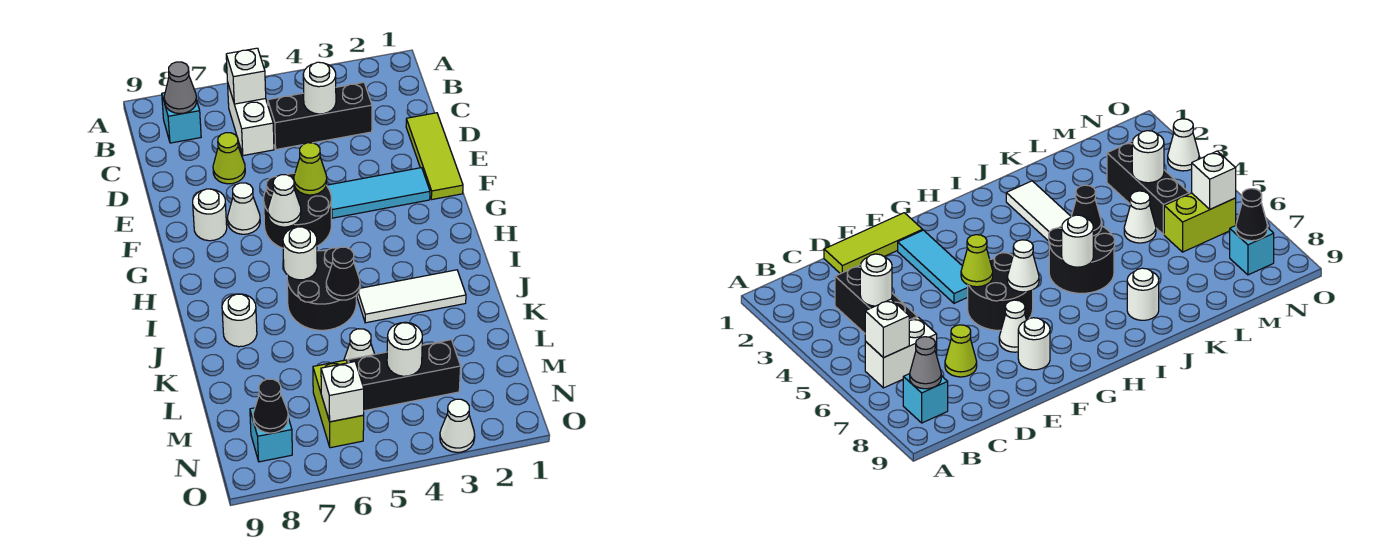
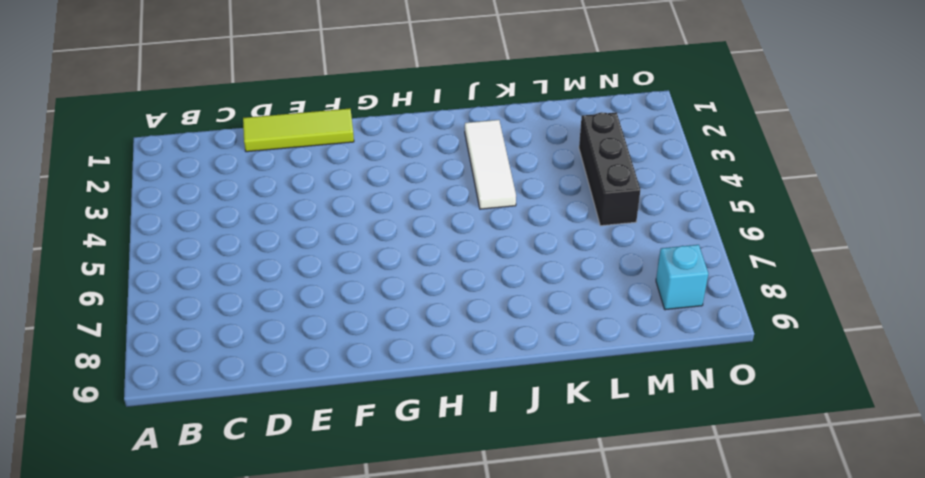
none -> white brick B6:C6 level 1
none -> cyan brick B8 level 1
none -> black brick C3:C5 level 1

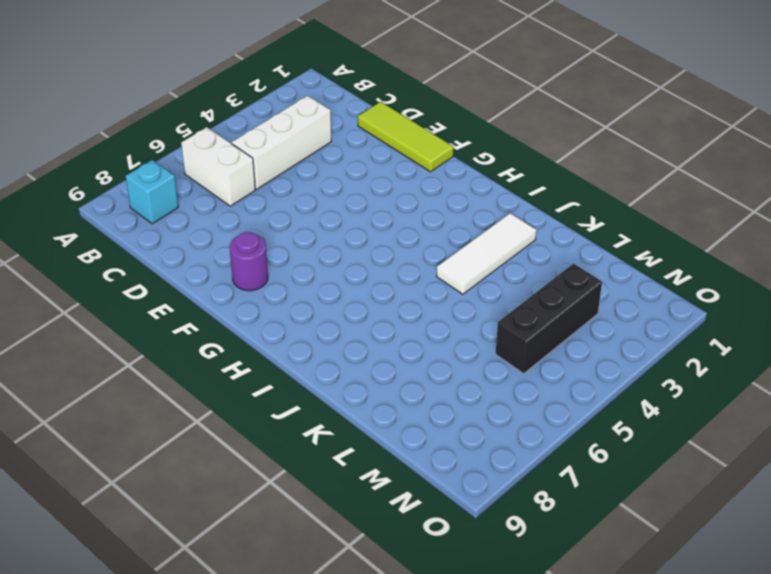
white brick C3:C5 level 1 -> black brick C3:C5 level 1
purple round brick F8 level 1 -> white round brick F8 level 1
none -> lime cone D7 level 1
none -> cyan tile F2:F4 level 1
none -> black round brick F5:G6 level 1

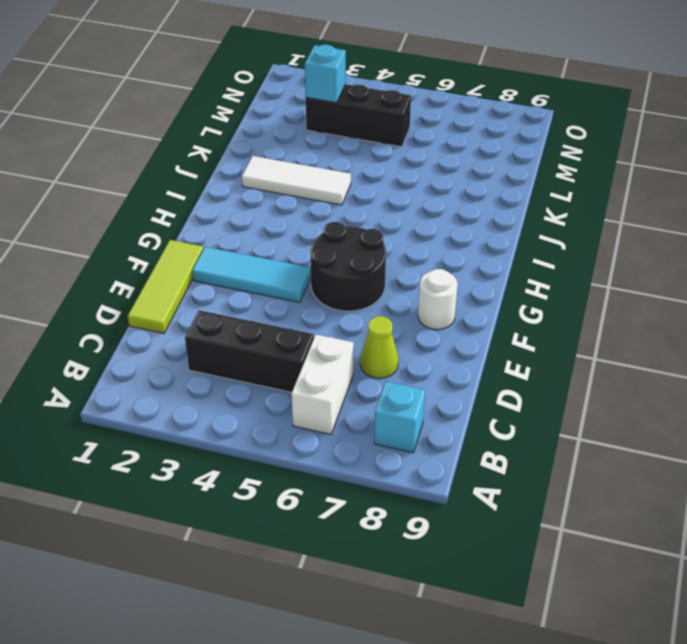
cyan brick M3 level 2 -> cyan brick N8 level 1
none -> white cone F7 level 1
none -> black round brick I5:J6 level 1
none -> white round brick J8 level 1

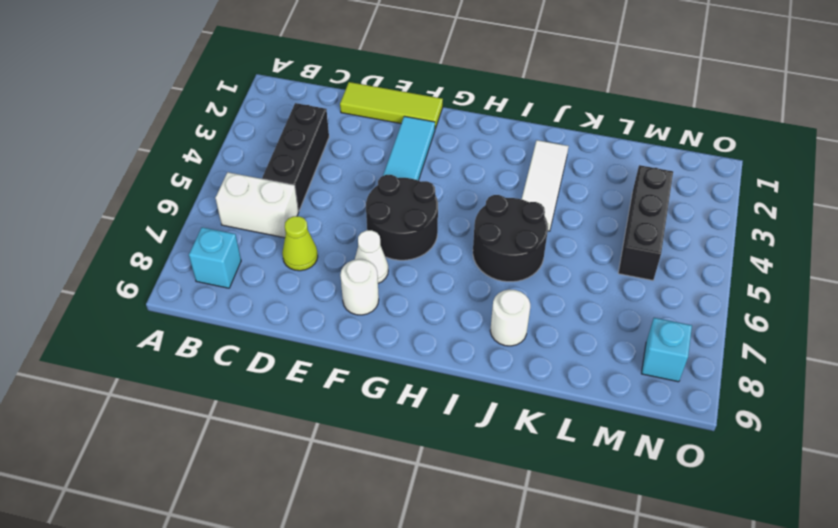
none -> white cone L5 level 1
none -> lime brick M6:N6 level 1
none -> white cone O3 level 1

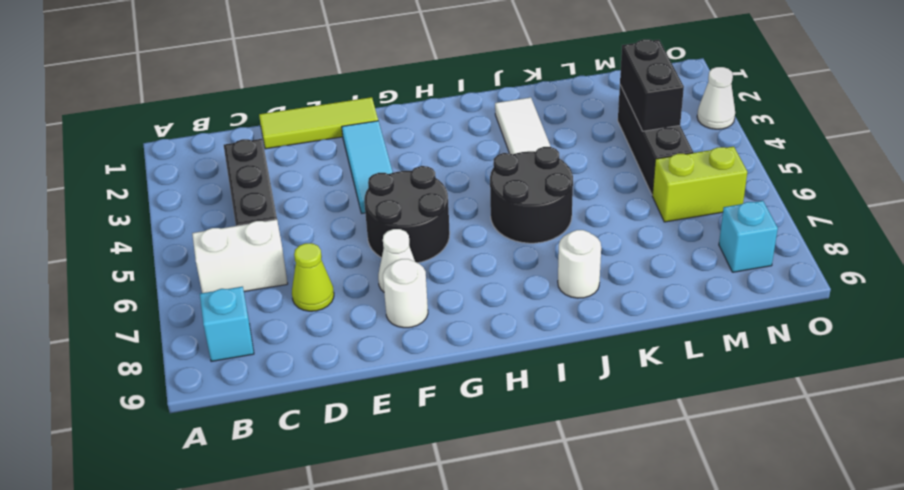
black brick M3:M4 level 2 -> white round brick M4 level 2
none -> white cone L5 level 1
none -> white brick B6 level 2
none -> grey cone B8 level 2

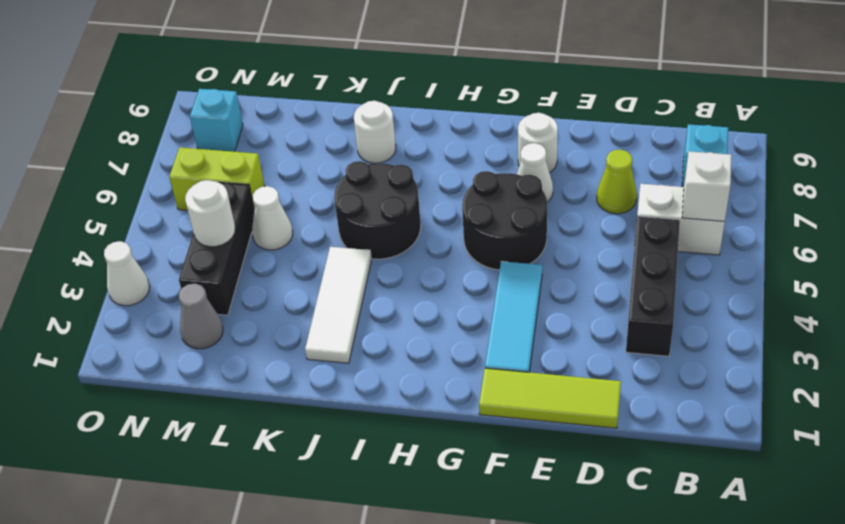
grey cone M2 level 1 -> grey cone B8 level 2
none -> white round brick C4 level 2
none -> lime cone F5 level 2
none -> white cone G6 level 2

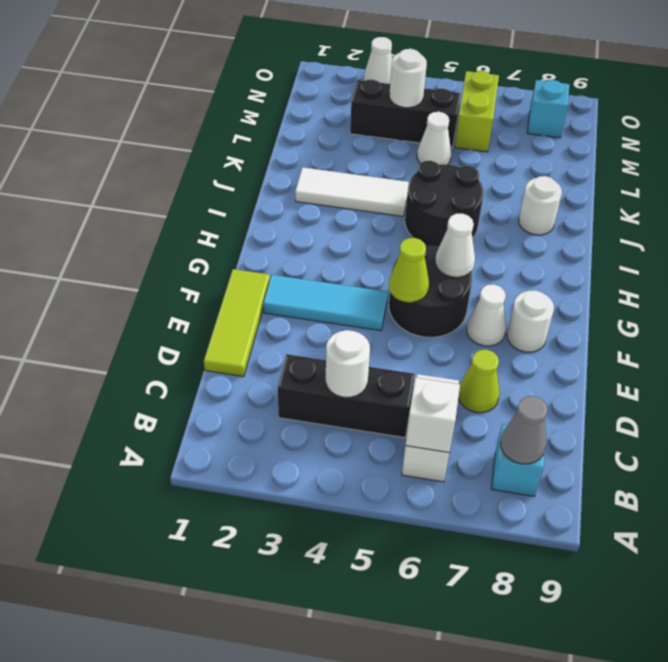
none -> white round brick I6 level 2
none -> black cone J5 level 2
none -> white brick N6 level 2

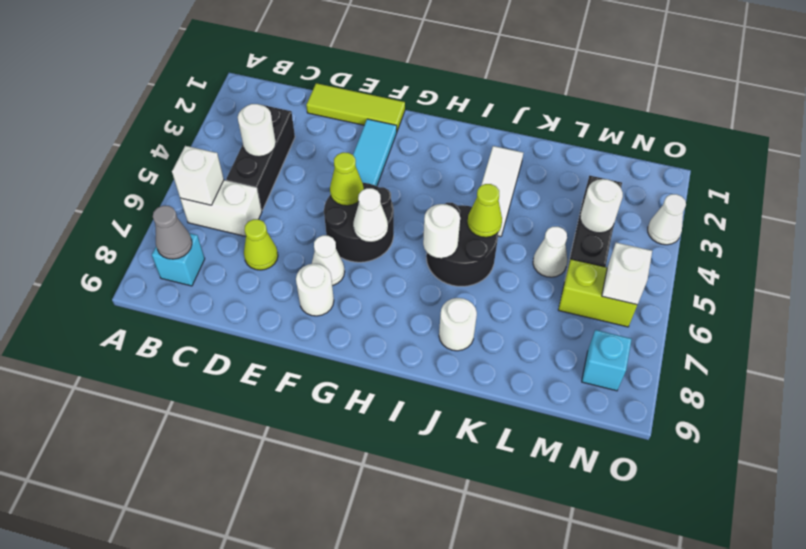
lime cone J5 level 2 -> black cone J5 level 2
none -> black cone N8 level 2

